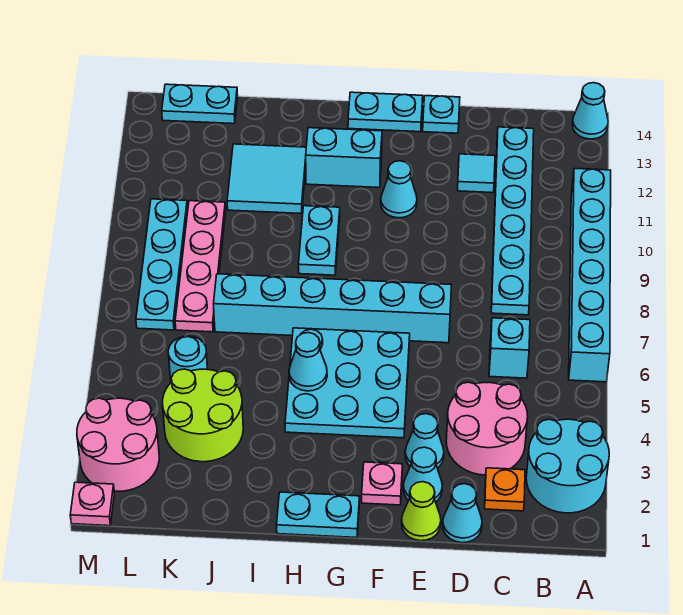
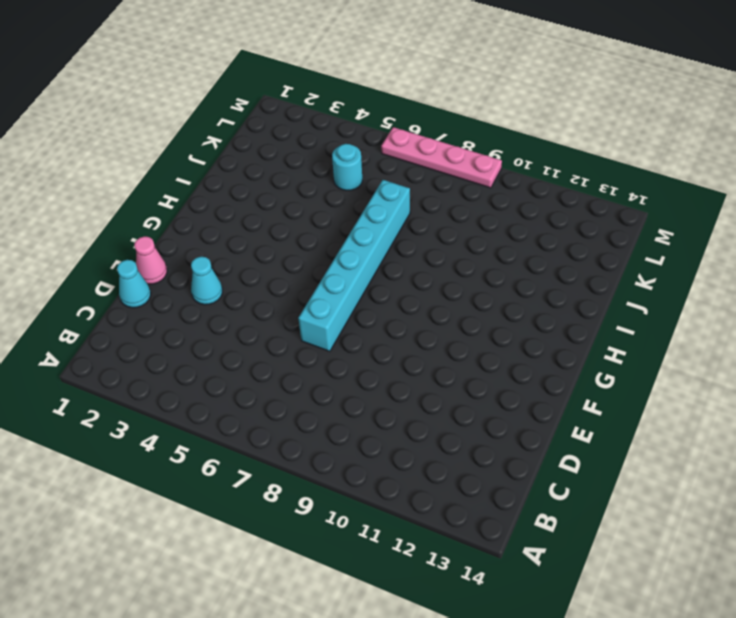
pink cone E1 level 1 -> lime cone E1 level 1
pink plate M6:M9 level 1 -> pink plate K7:K10 level 1
none -> cyan round brick A2:B3 level 1
none -> cyan brick A6:A11 level 1
none -> cyan cone A14 level 1
none -> orange plate C2 level 1

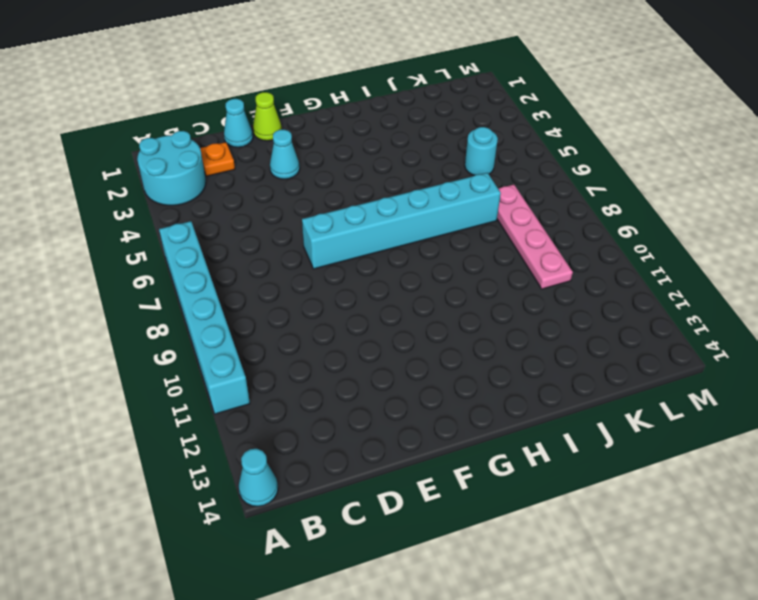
none -> pink round brick C3:D4 level 1
none -> cyan brick C6 level 1
none -> cyan plate C8:C13 level 1
none -> cyan tile D12 level 1

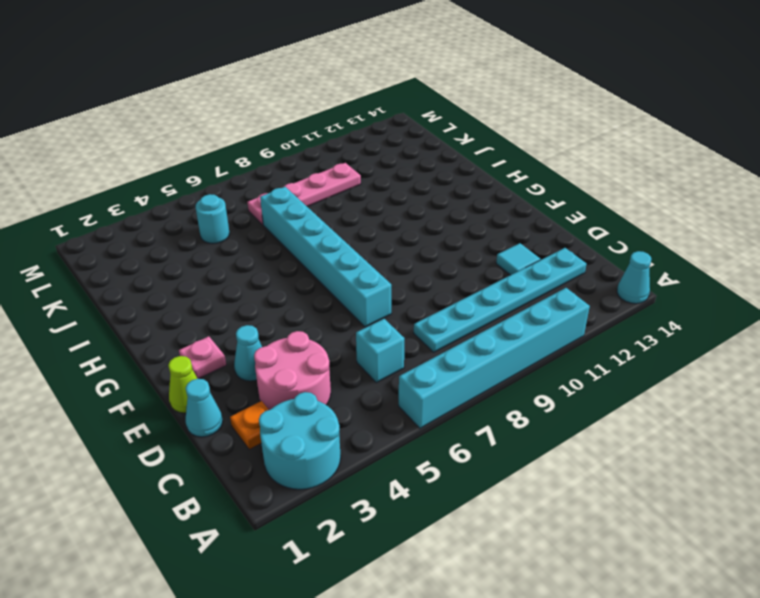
none -> cyan cone E2 level 1
none -> cyan plate E14 level 1
none -> cyan plate F4:H6 level 1
none -> cyan cone F11 level 1

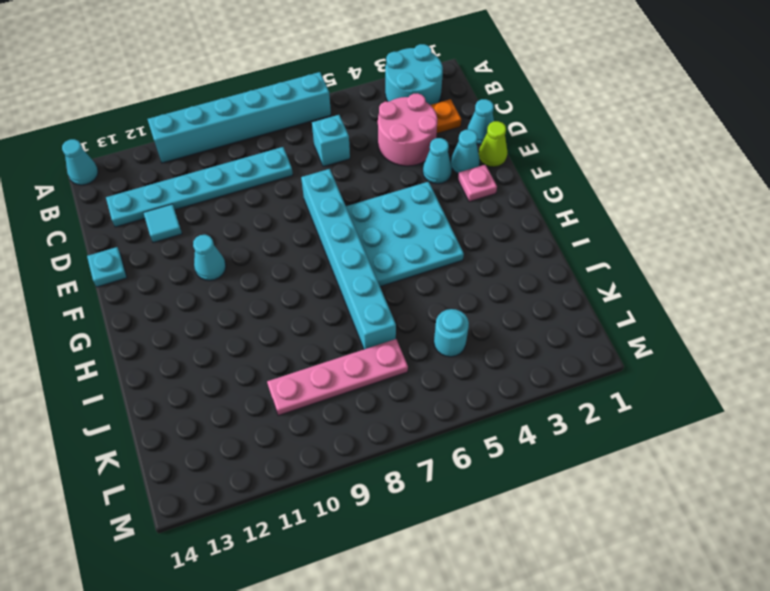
none -> cyan plate F14:G14 level 1
none -> cyan plate G1:H1 level 1
none -> cyan brick G12:H12 level 1
none -> cyan plate H9:H10 level 1

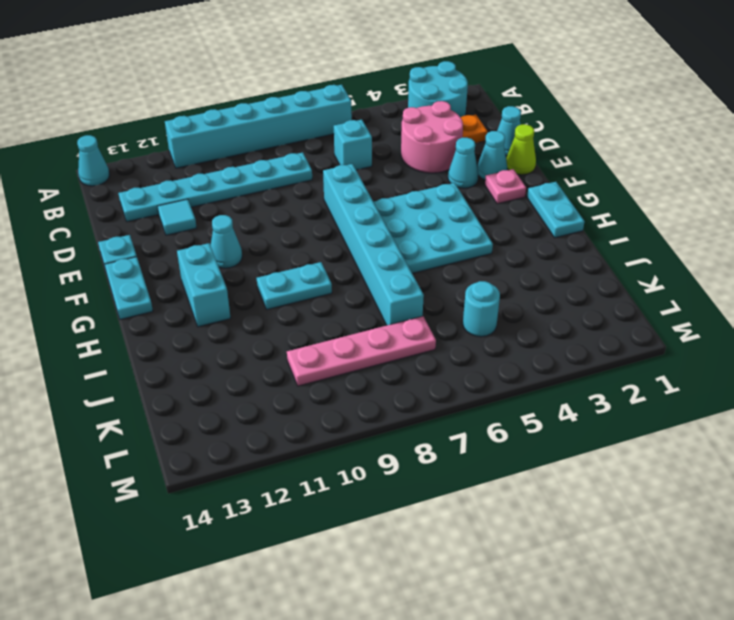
none -> cyan tile I11:J12 level 1
none -> lime round brick J3:K4 level 1
none -> cyan plate K14:L14 level 1
none -> pink round brick L2:M3 level 1

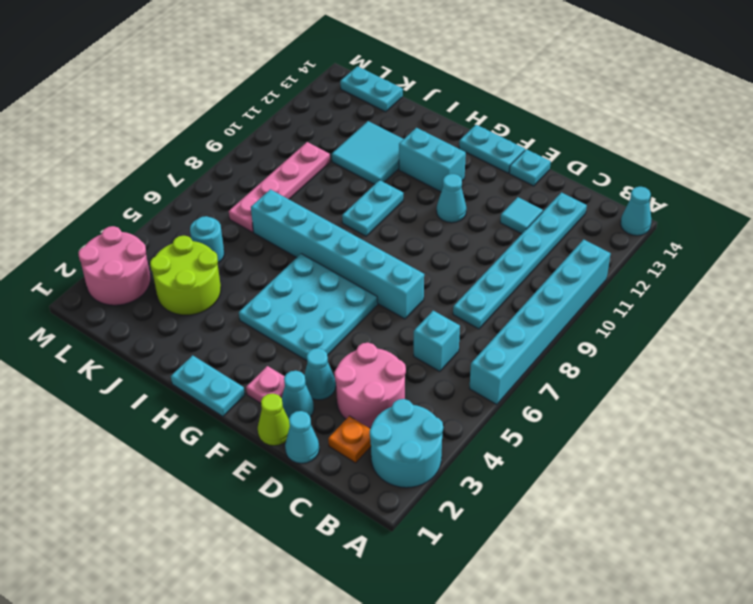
none -> cyan plate L7:L10 level 1
none -> pink plate M1 level 1
none -> cyan cone H5 level 2

